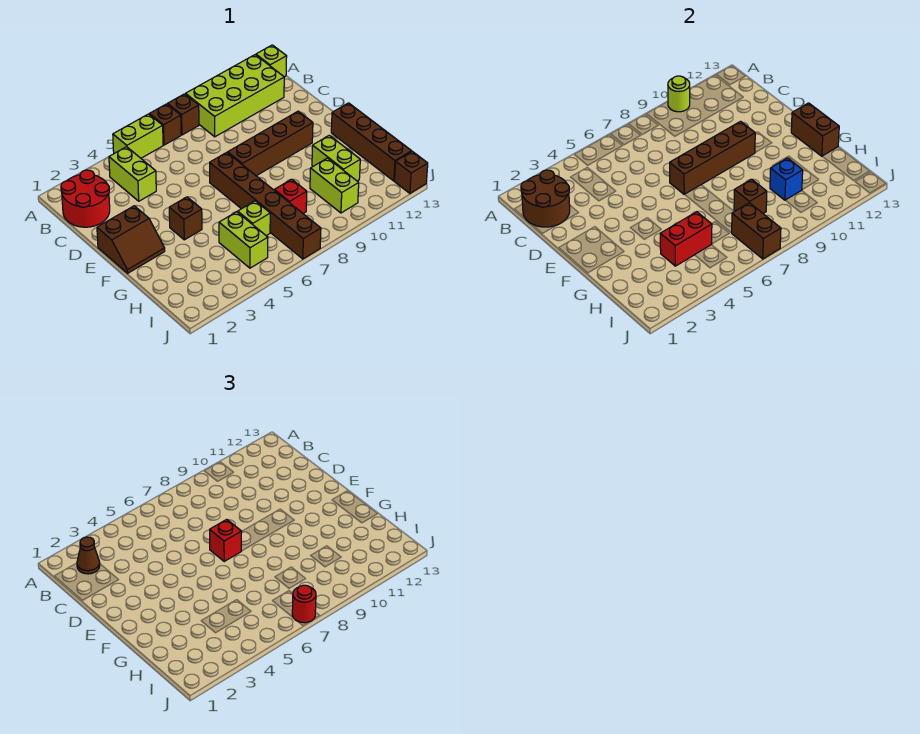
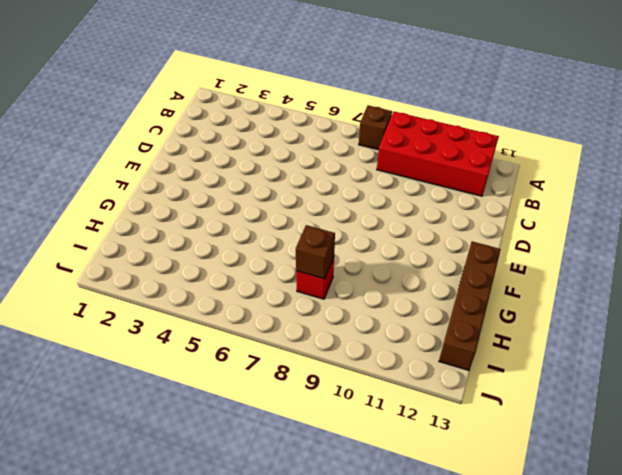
red brick A9:B12 level 1 -> lime brick A9:B12 level 1
none -> lime brick A5:A6 level 1
none -> brown brick A7 level 1
none -> lime brick A13 level 1

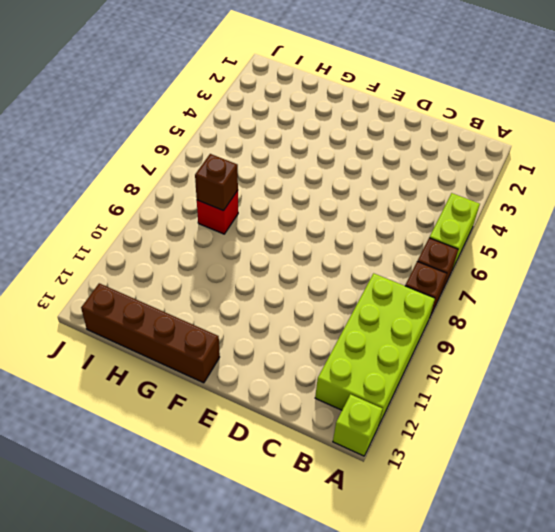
none -> red round brick B1:C2 level 1
none -> lime brick B4:C4 level 1
none -> brown slope E1:F2 level 1 top E

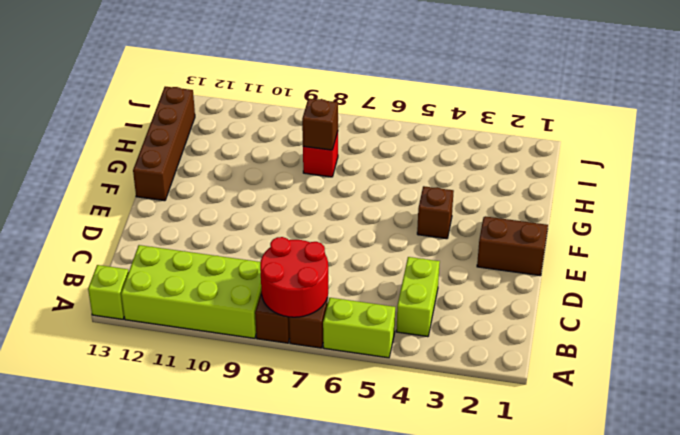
red round brick A7:B8 level 2 -> red round brick B1:C2 level 1
none -> brown brick E7:J7 level 1
none -> brown brick E8:E11 level 1
none -> lime brick G11:H11 level 1

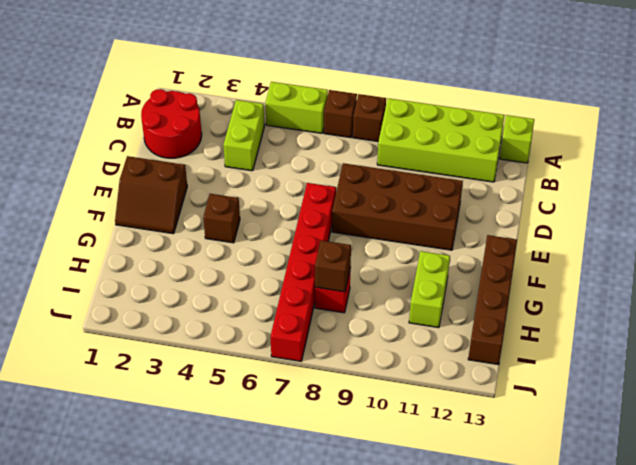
brown brick D8:E11 level 1 -> brown brick E8:E11 level 1
red brick E7:J7 level 1 -> brown brick E7:J7 level 1
none -> lime brick H5:I5 level 1
none -> lime brick H6 level 1
none -> lime brick H10:I10 level 1

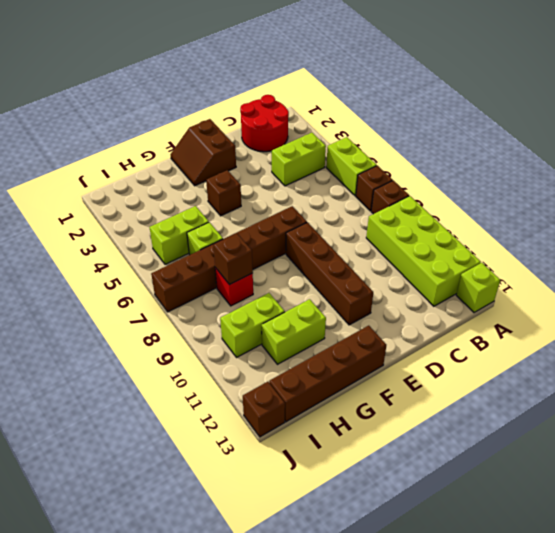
none -> lime round brick A10 level 2
none -> brown round brick B1:C2 level 2
none -> brown brick E7:E10 level 2

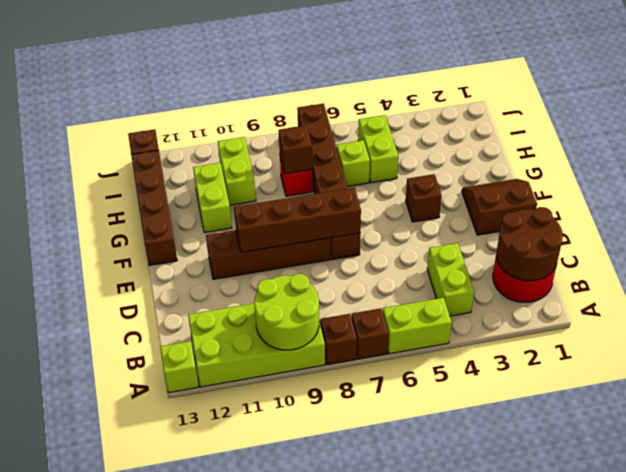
lime round brick A9:B10 level 2 -> lime round brick A10 level 2
none -> brown brick F13:G13 level 2
none -> red brick H4:H5 level 2
none -> blue brick H10 level 2

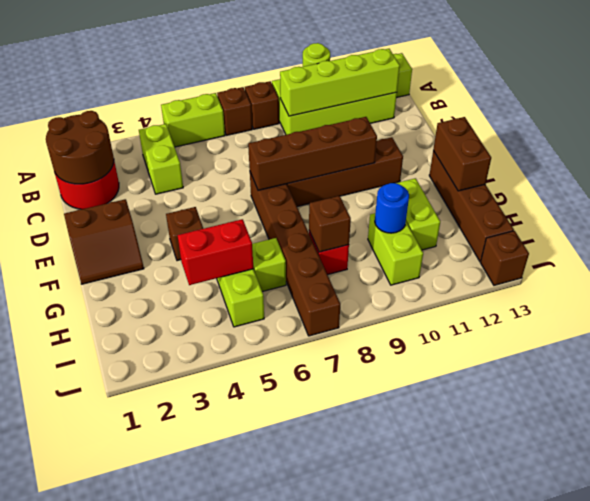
lime brick B9:B12 level 2 -> none
blue round brick H10 level 2 -> blue brick H10 level 2
none -> brown brick I7:J7 level 2
none -> brown cone B2 level 3
none -> red brick E7 level 3

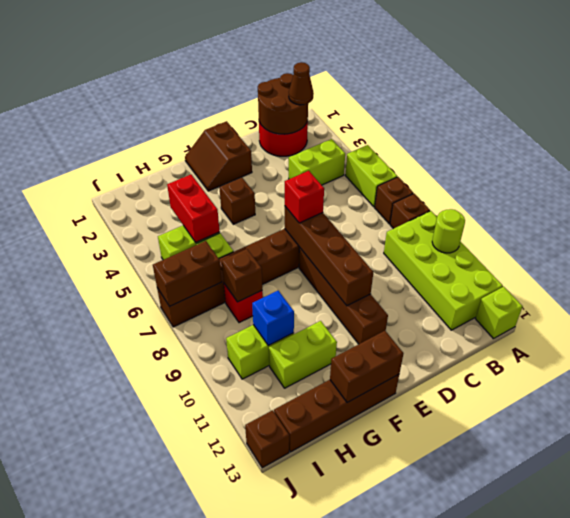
none -> red round brick J7 level 3

